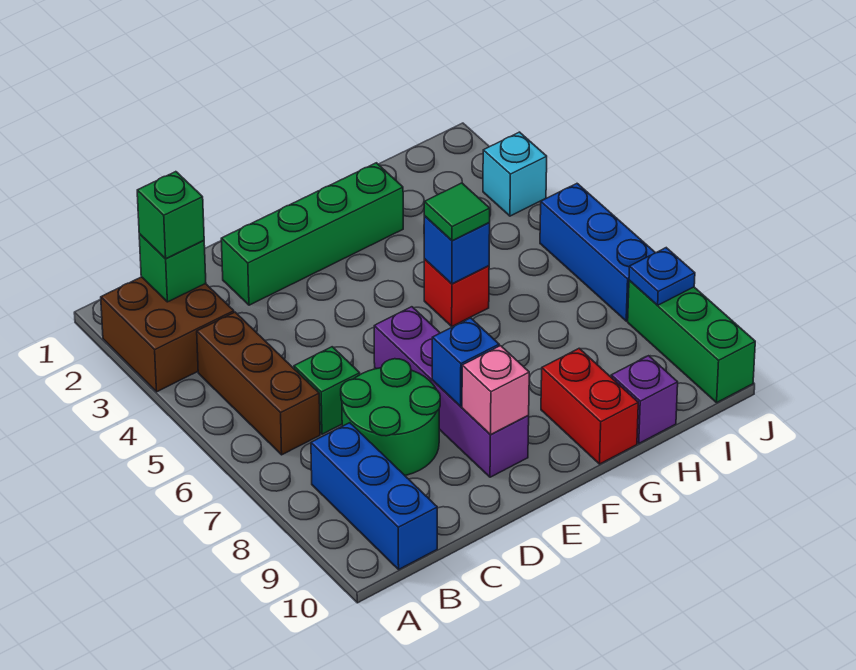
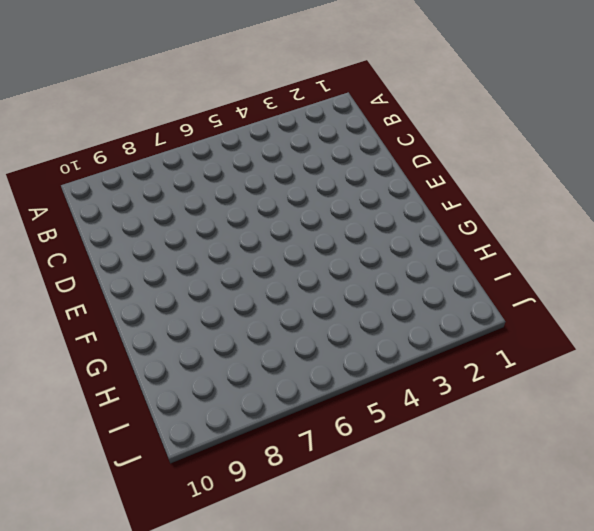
none -> brown brick A2:B3 level 1
none -> brown brick B4:B6 level 1
none -> blue brick B8:B10 level 1

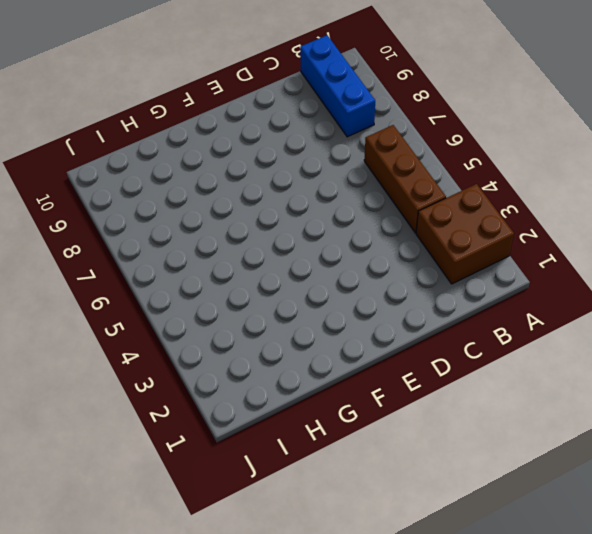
none -> green brick C6 level 1
none -> green round brick C7:D8 level 1
none -> green brick D2:G2 level 1

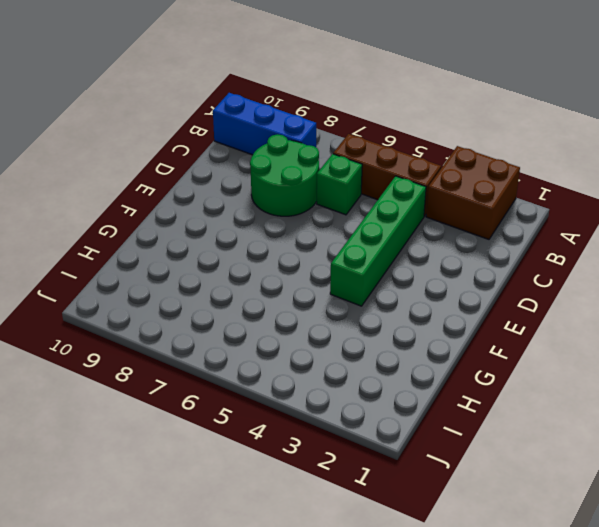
green brick C4:F4 level 1 -> green brick D2:G2 level 1
none -> purple brick E6:E9 level 1
none -> red brick G5 level 1
none -> red brick G9:G10 level 1

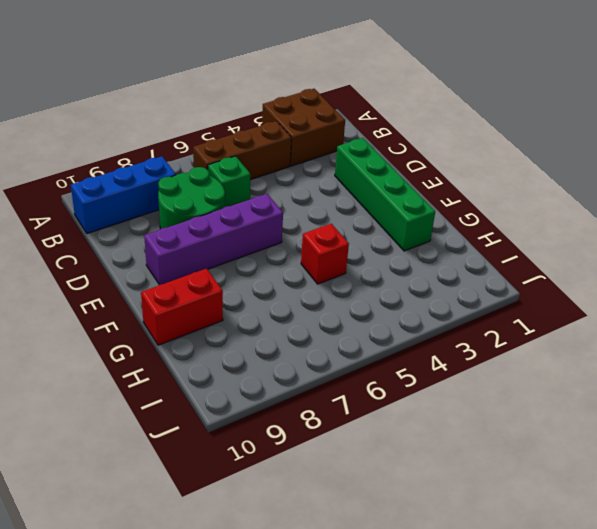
none -> purple brick H10 level 1
none -> cyan brick J3 level 1
none -> blue brick J5:J7 level 1

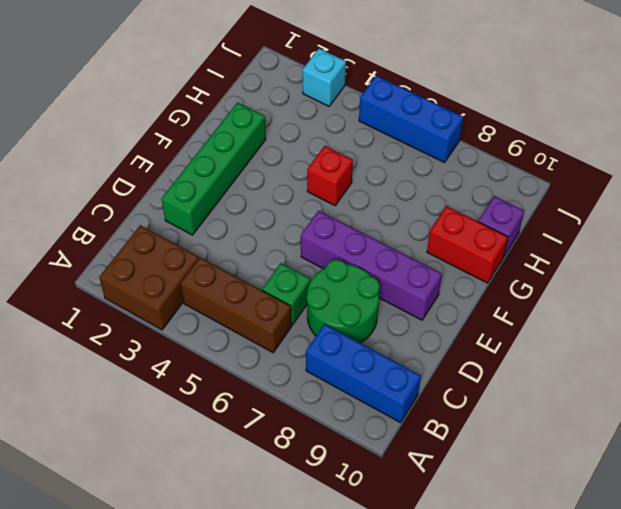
none -> green brick J8:J10 level 1
none -> green brick B2 level 2
none -> blue brick E8 level 2

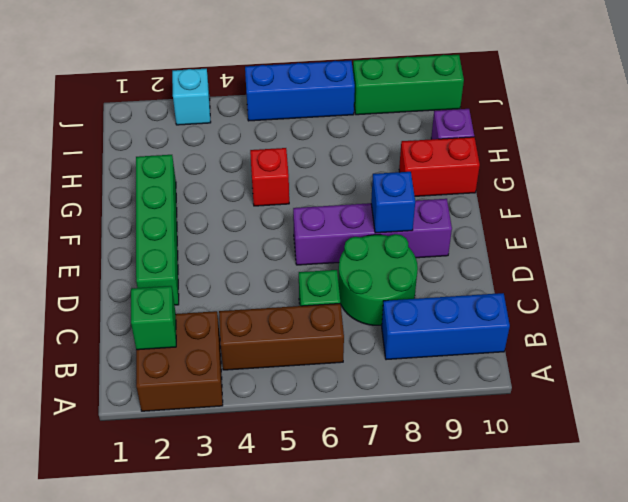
none -> pink brick E9 level 2
none -> blue brick G5 level 2
none -> blue plate J8 level 2

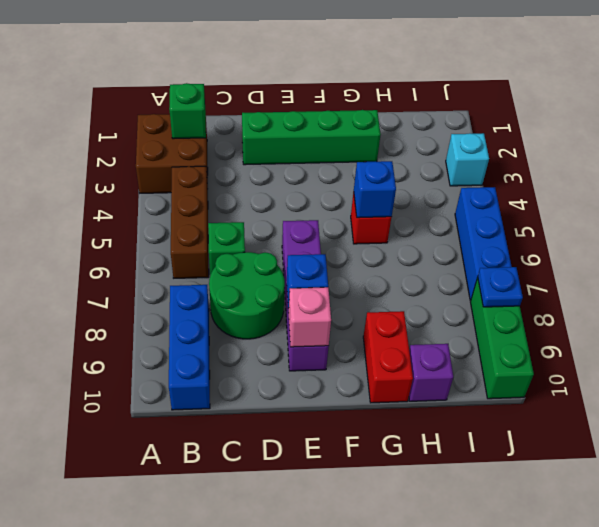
none -> green brick B2 level 3
none -> green tile G5 level 3

